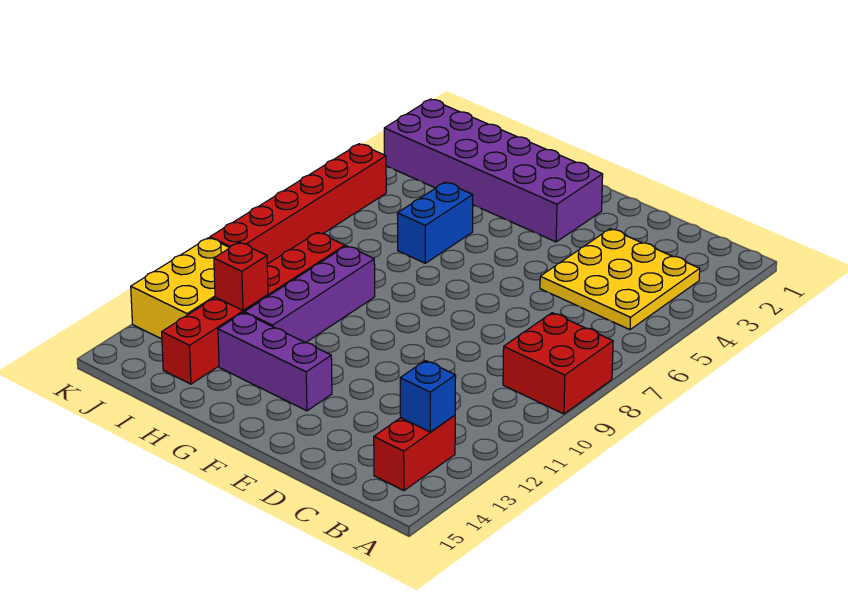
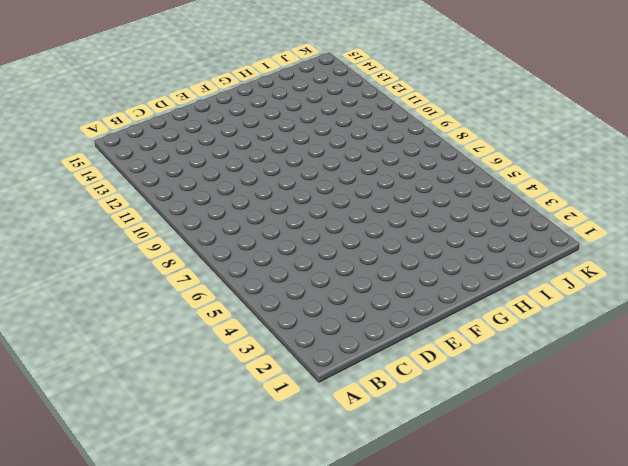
none -> red brick A8:B9 level 1
none -> yellow plate B3:D5 level 1
none -> red brick B13:B14 level 1

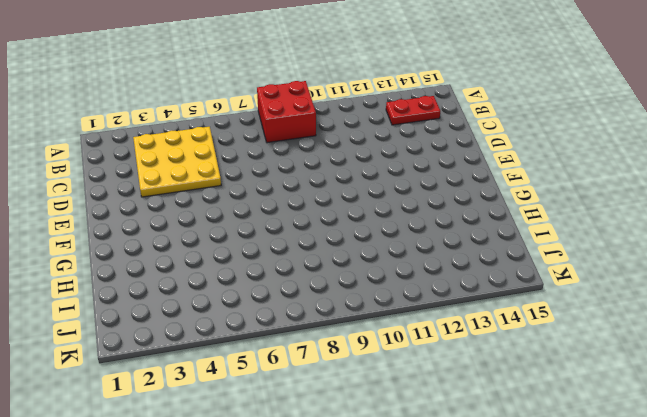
red plate B13:B14 level 1 -> red brick B13:B14 level 1
none -> purple brick F2:K3 level 1
none -> purple brick F13:H13 level 1
none -> blue brick H5:H6 level 1

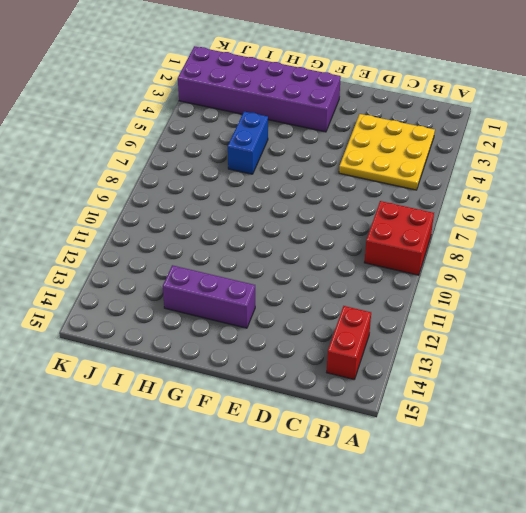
none -> purple brick H9:H12 level 1
none -> red brick I9:I14 level 1
none -> yellow brick J11:K13 level 1

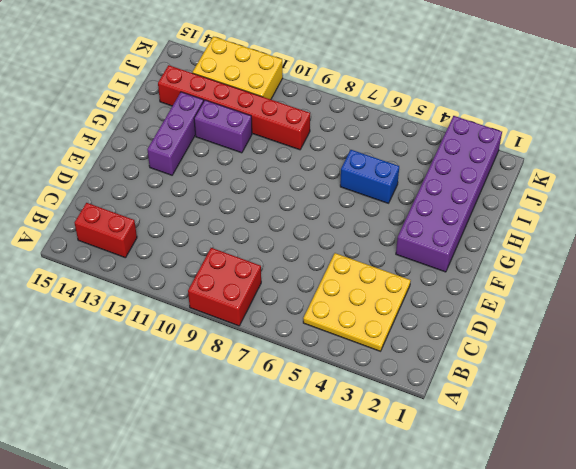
purple brick H11:H12 level 1 -> purple brick H9:H12 level 1
none -> red brick K5:K10 level 1
none -> blue brick B13 level 2
none -> red brick I12 level 2

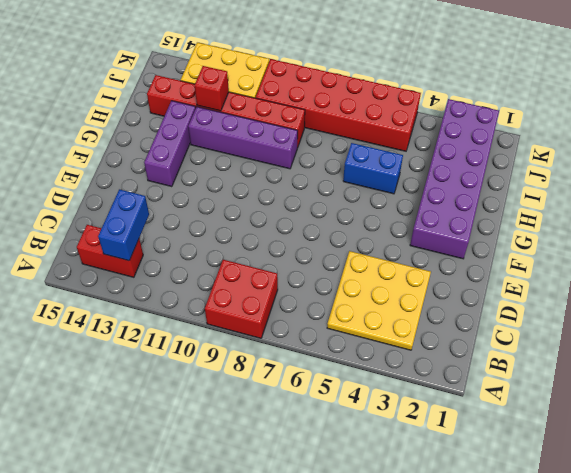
blue brick B13:C13 level 2 -> blue brick B13 level 2
red brick J5:K10 level 1 -> red brick K5:K10 level 1

